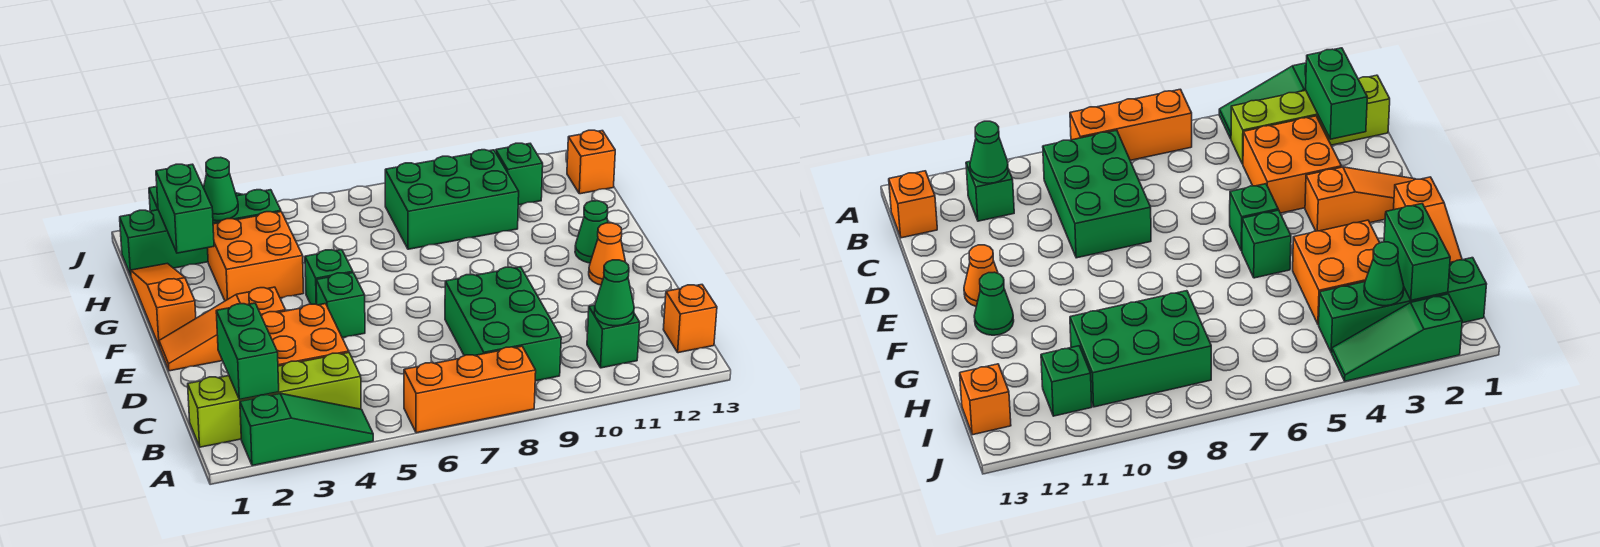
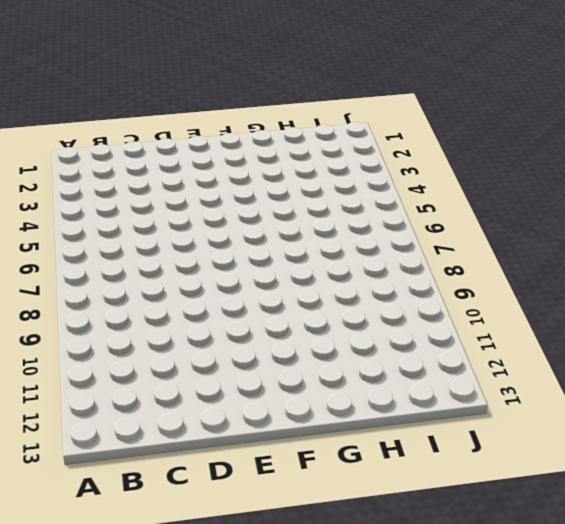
none -> green slope A2:A4 level 1 top 2
none -> orange brick A6:A8 level 1
none -> lime brick B1:B4 level 1

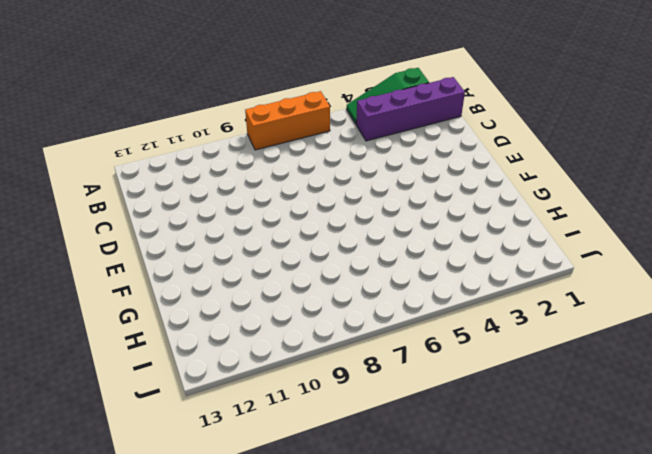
purple brick B1:B4 level 1 -> lime brick B1:B4 level 1
none -> green brick B8:D9 level 1
none -> green brick B11 level 1
none -> orange brick B13 level 1

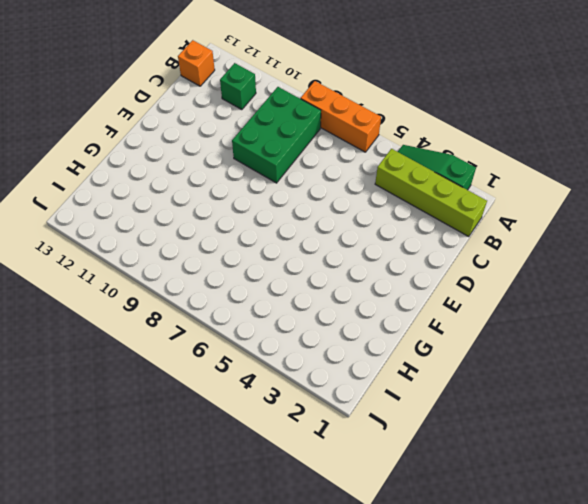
none -> orange brick C3:D4 level 1
none -> orange slope E1:E3 level 1 top 3
none -> green brick E5 level 1

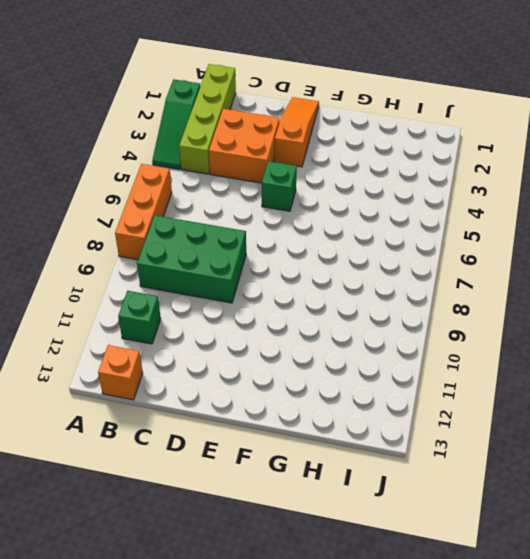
none -> orange cone E12 level 1
none -> orange slope F1:H1 level 1 top F
none -> green brick F5 level 1

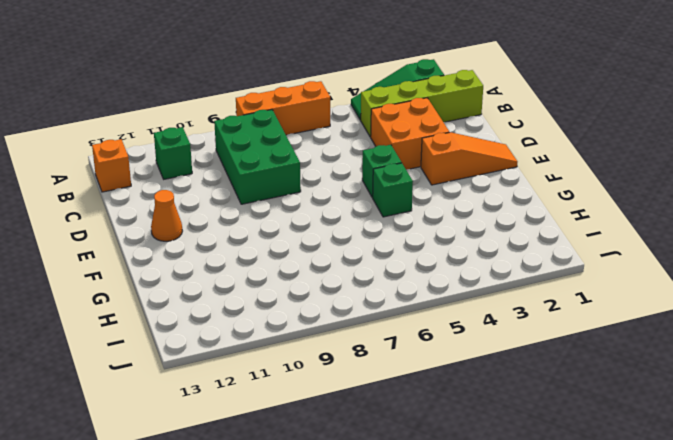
none -> orange slope F1:H1 level 1 top F
none -> green cone F12 level 1
none -> orange brick G3:H4 level 1

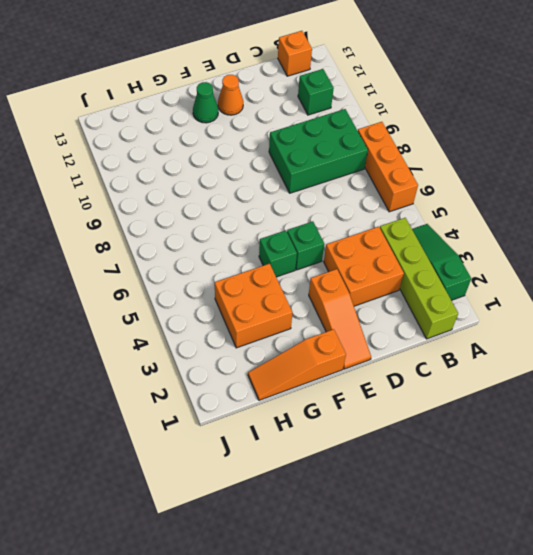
none -> green brick H8:I10 level 1
none -> green brick I1:I4 level 1
none -> green brick I11 level 1

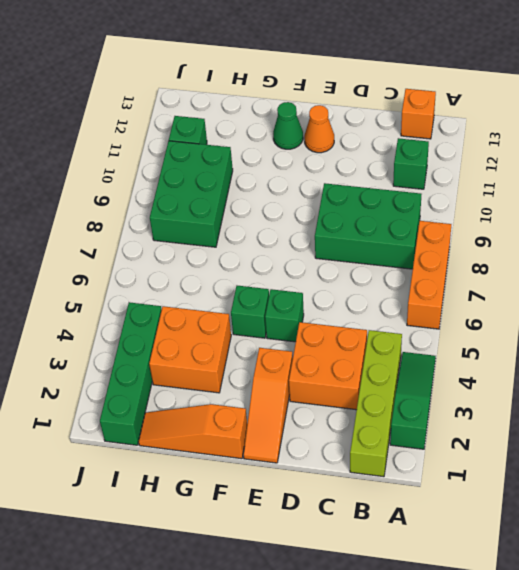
none -> orange brick I13 level 1
none -> green slope J2:J4 level 1 top 2
none -> green brick B2:C2 level 2

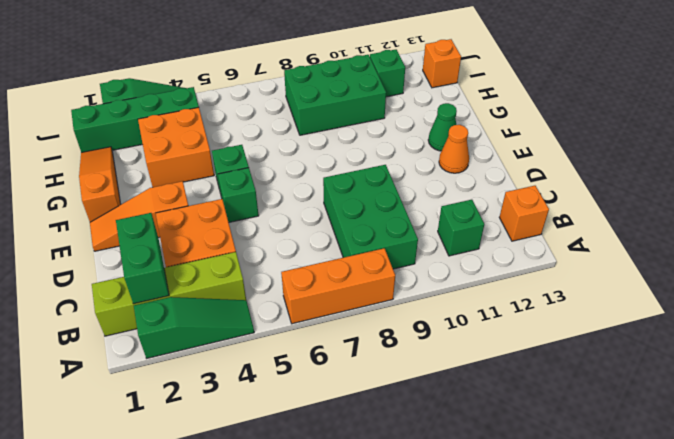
none -> green cone B11 level 2
none -> green brick H2:I2 level 2
none -> green cone I3 level 2

